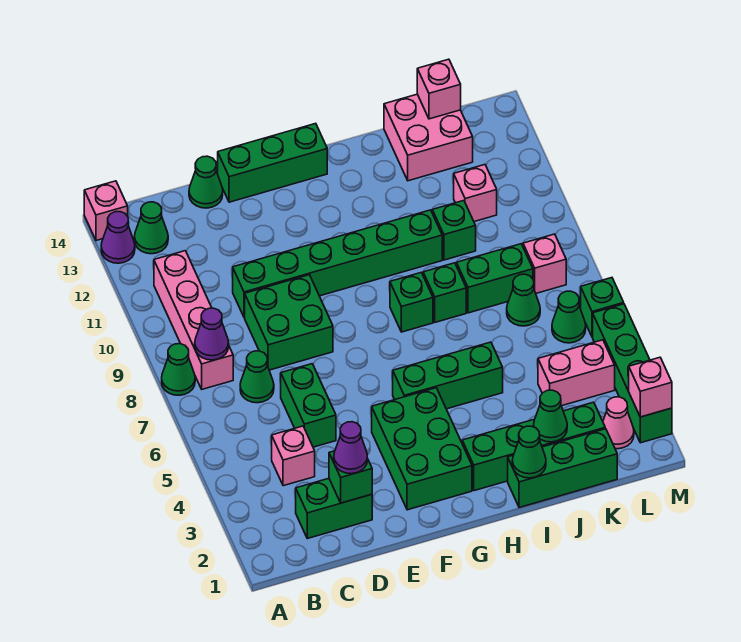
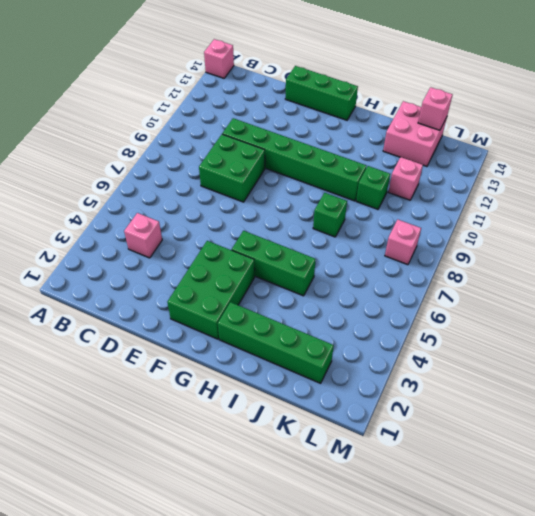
none -> green cone A8 level 1
none -> purple cone A13 level 1
none -> pink brick B8:B11 level 1
none -> green cone B13 level 1

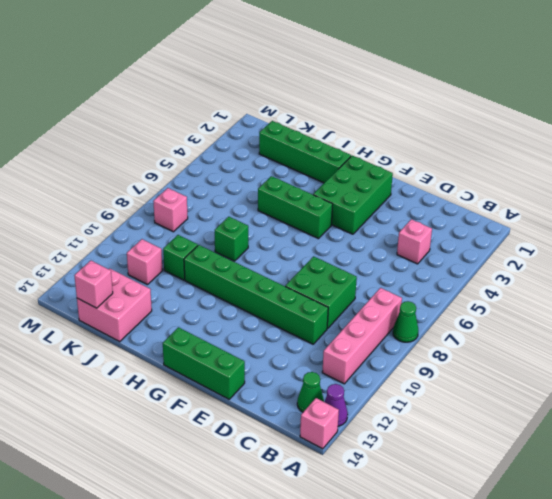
none -> green brick C2:D2 level 1
none -> green cone C7 level 1
none -> green brick D5:D6 level 1
none -> green cone D14 level 1

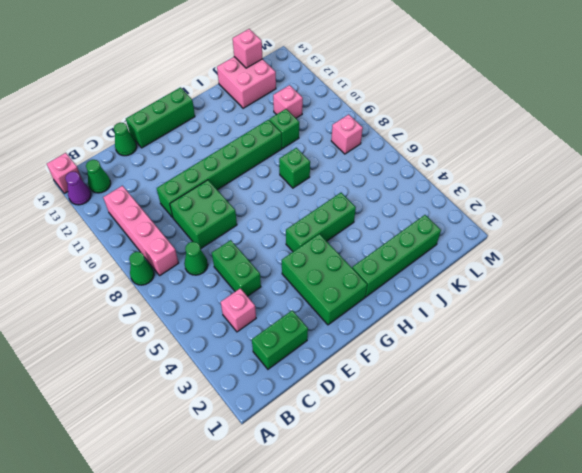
none -> green brick H8 level 1
none -> green brick I1:K1 level 1
none -> green brick J8:K8 level 1
none -> pink brick K4:L4 level 1

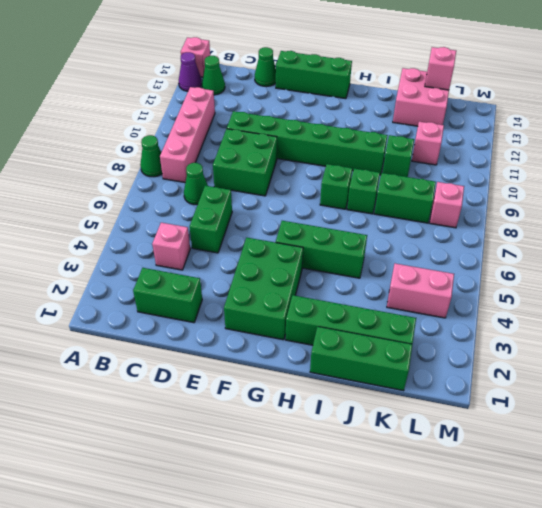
none -> green cone K7 level 1
none -> pink cone L2 level 1
none -> green cone L6 level 1
none -> green brick M2:M5 level 1

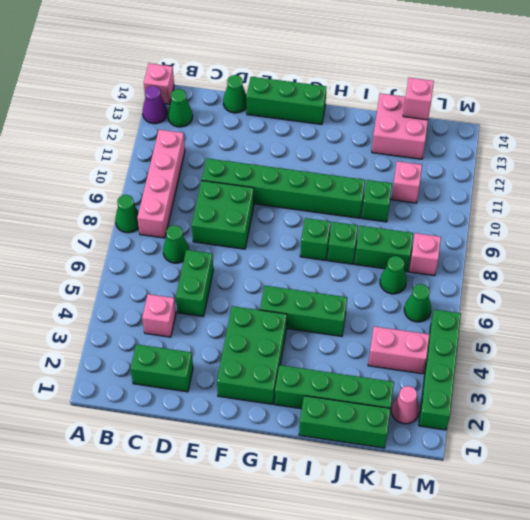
none -> green brick M6 level 1
none -> purple cone B8 level 2
none -> green brick D2 level 2
none -> green cone I1 level 2

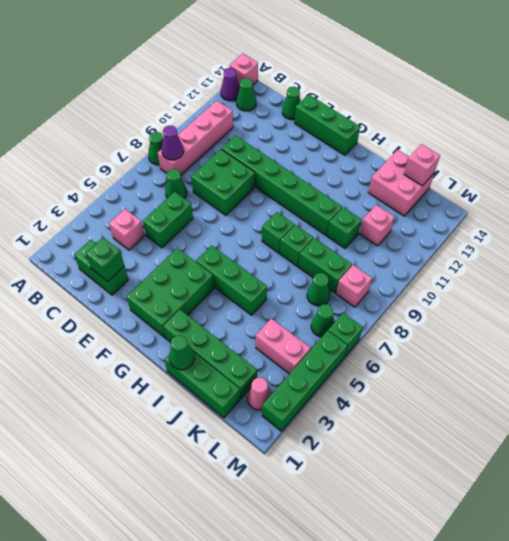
none -> green cone J2 level 2
none -> pink brick M2 level 2
none -> purple cone D2 level 3

